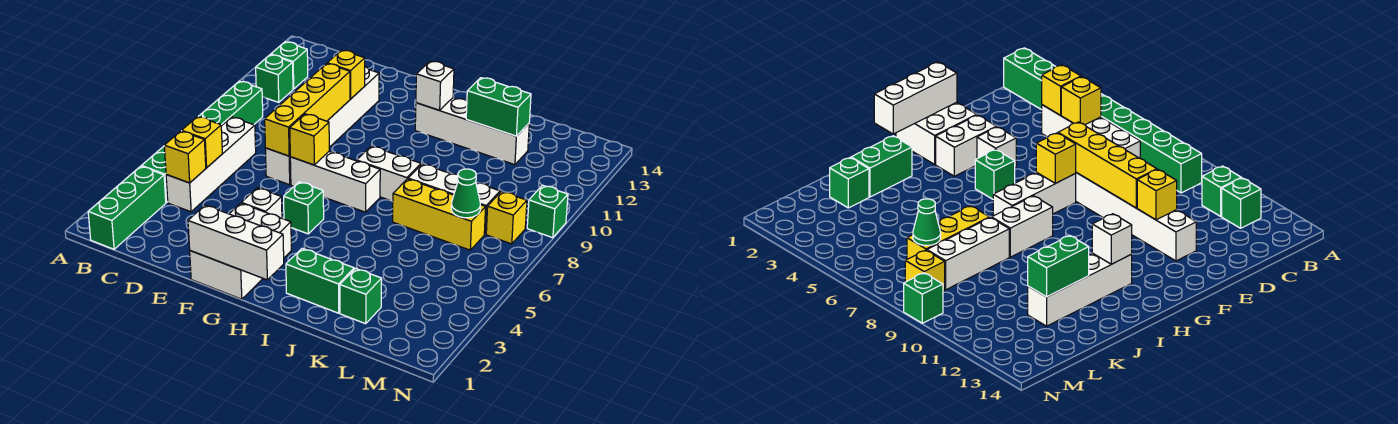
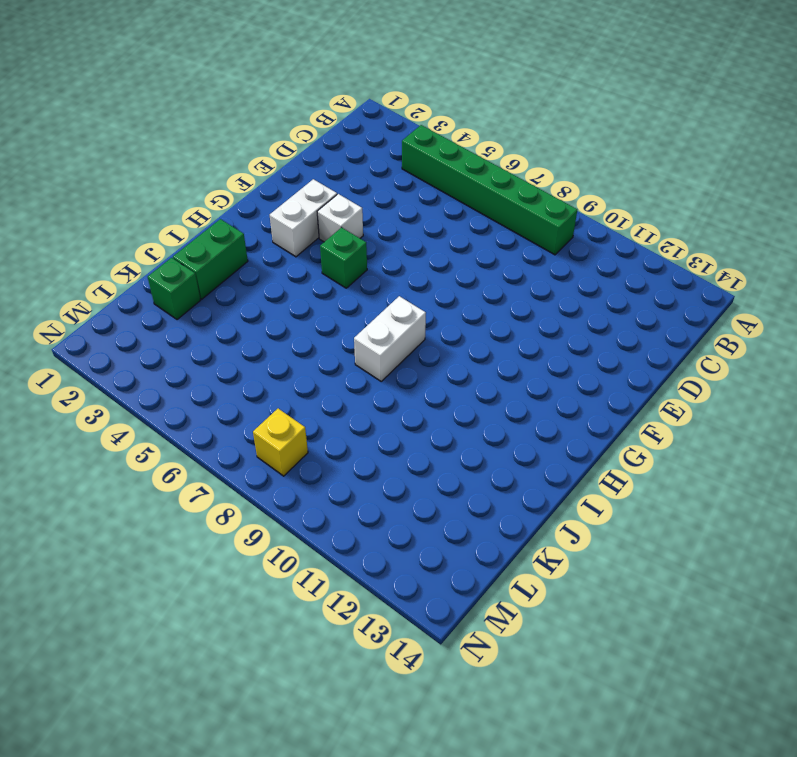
none -> green brick B1:B3 level 1
none -> green brick B11 level 1
none -> green brick B12 level 1

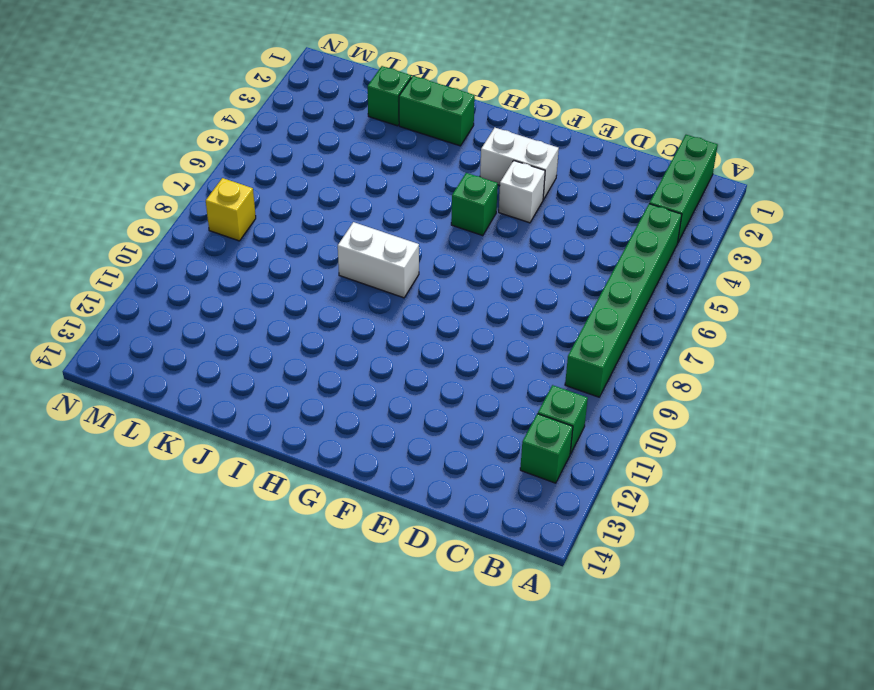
none -> white brick C4:C7 level 1
none -> white brick E7:E12 level 1
none -> white brick F1:G2 level 1

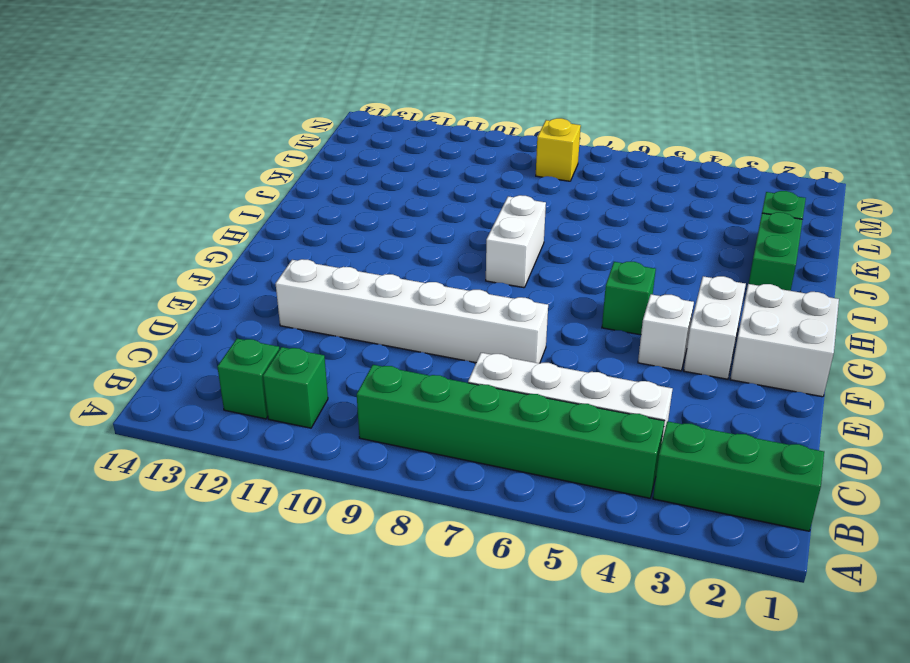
none -> white brick F7:H7 level 1
none -> white brick H12:K12 level 1
none -> yellow brick J7:L7 level 1

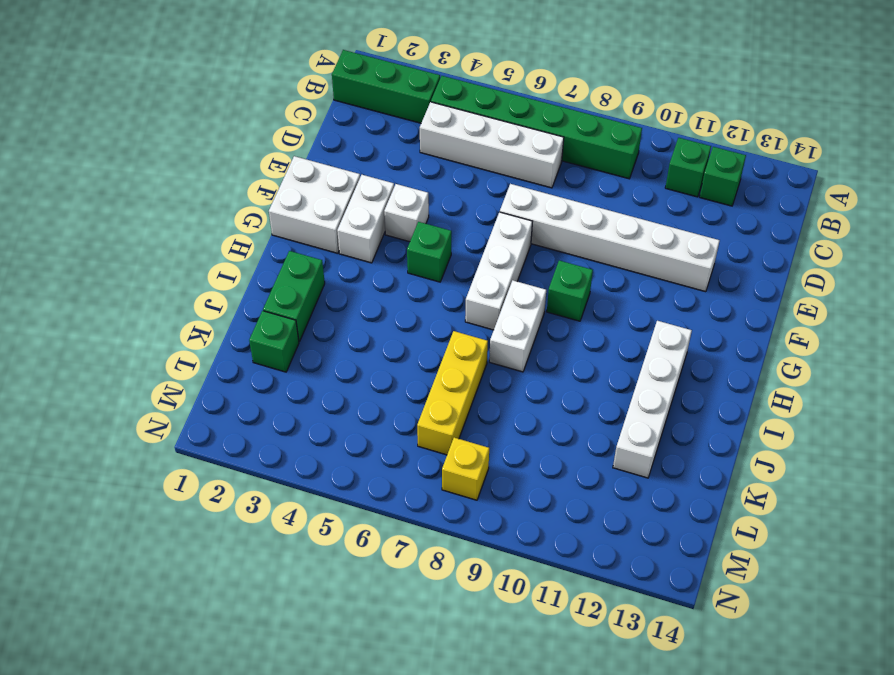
green brick G9 level 1 -> green brick N9 level 1
none -> white brick J8:L8 level 1
none -> yellow brick C4 level 2
none -> yellow brick C5 level 2

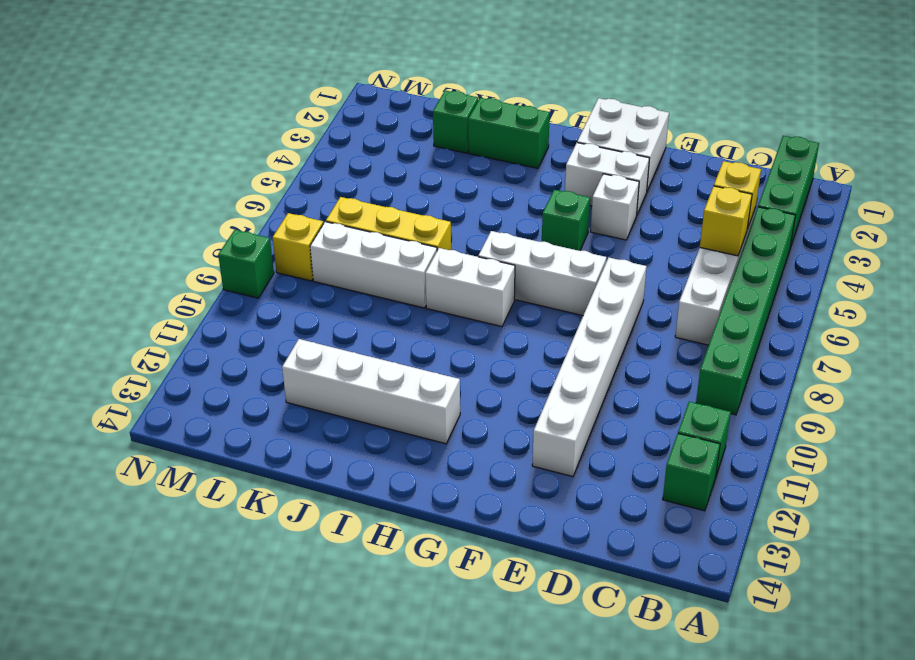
none -> yellow brick E7:E10 level 2
none -> yellow brick E11 level 2
none -> white brick F1:H1 level 2

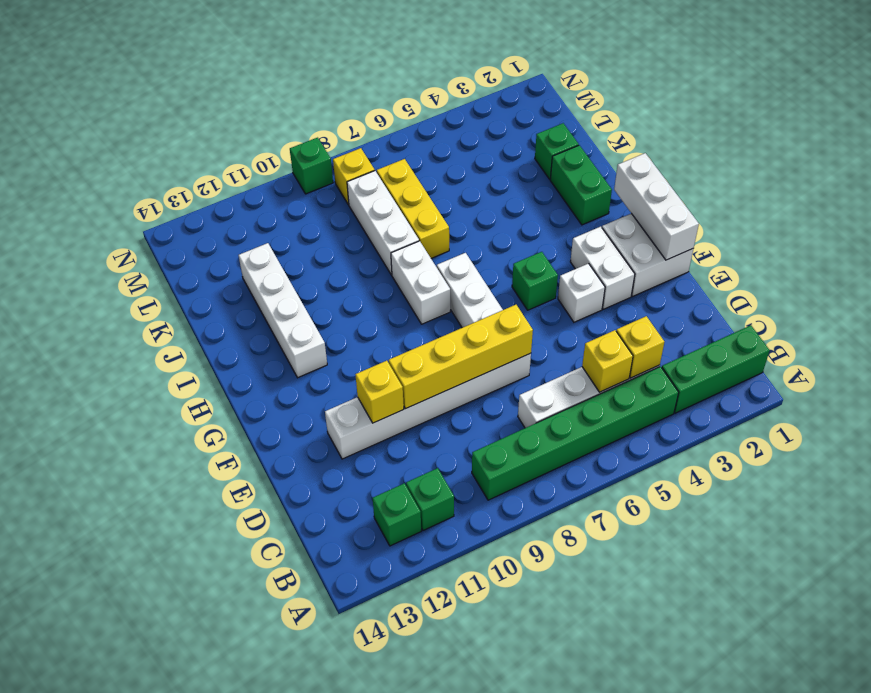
none -> yellow brick F7 level 2
none -> white brick H12 level 2
none -> green brick J12:K12 level 2

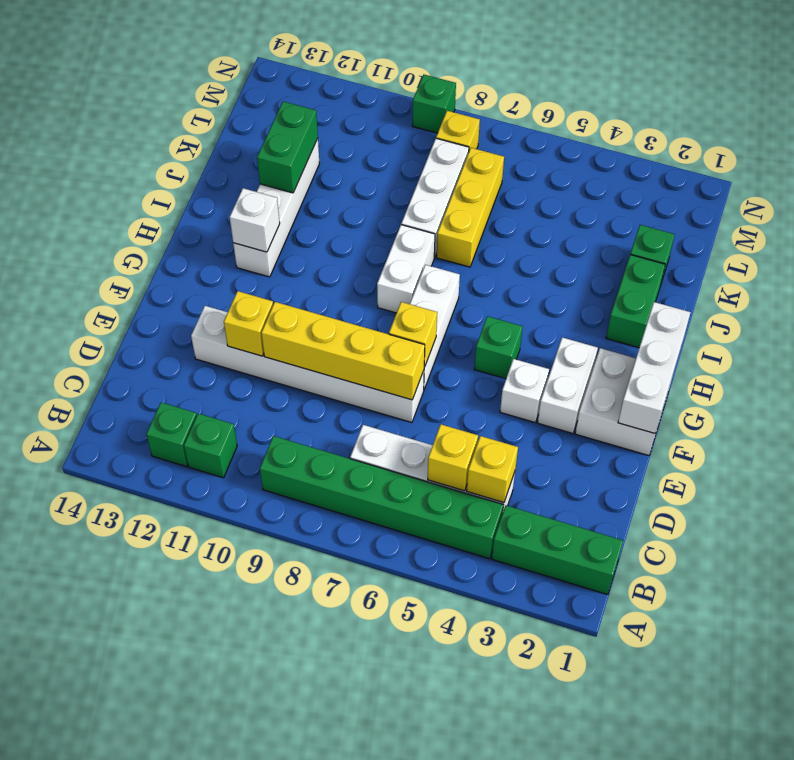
none -> green cone L7 level 2

